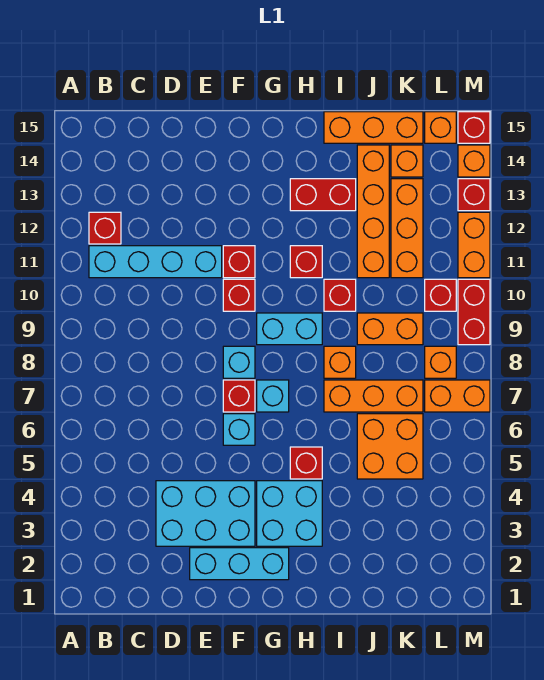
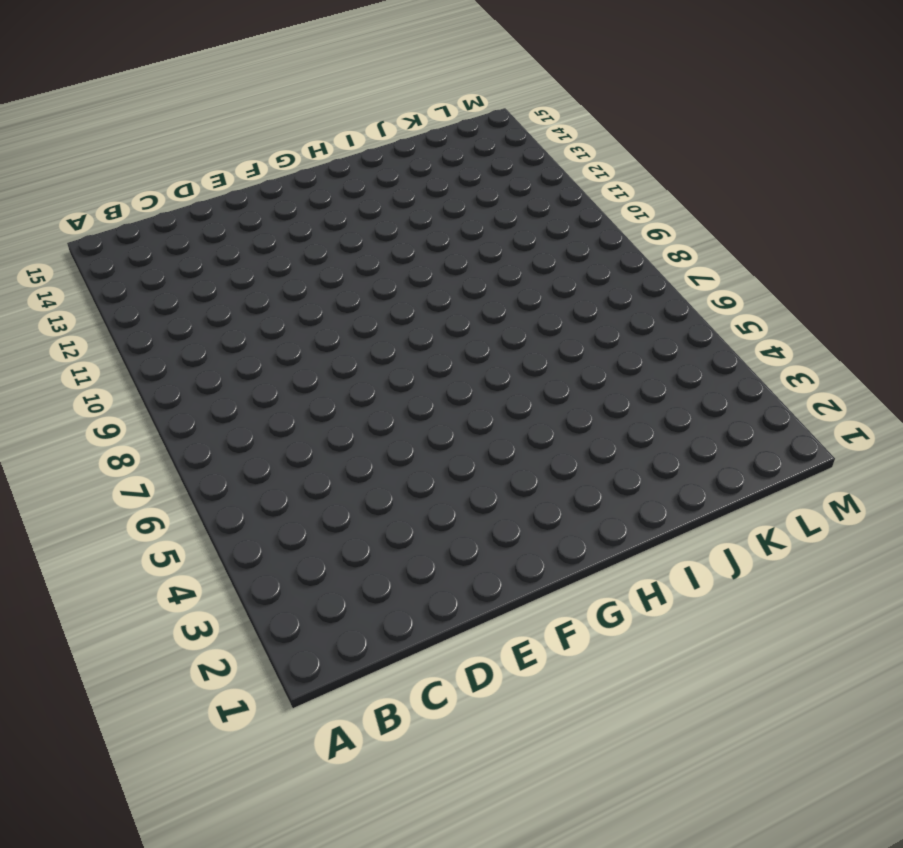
none -> cyan brick B11:E11 level 1
none -> red brick B12 level 1
none -> cyan brick D3:F4 level 1
none -> cyan brick E2:G2 level 1

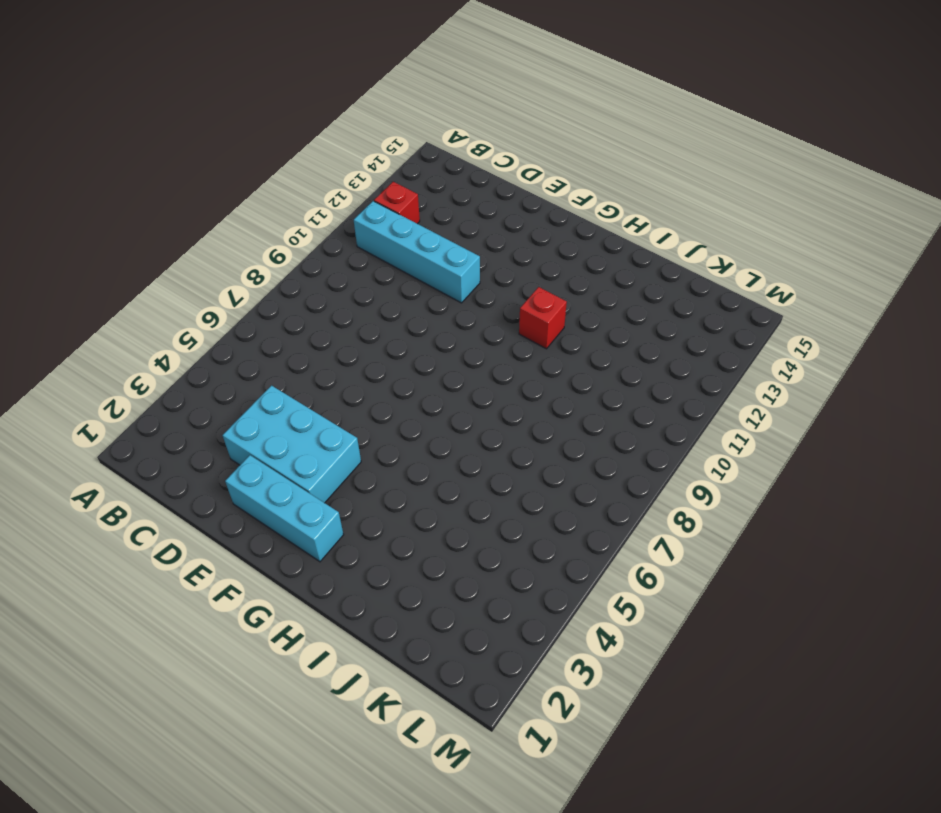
none -> cyan brick F6 level 1
none -> red brick F7 level 1
none -> cyan brick F8 level 1
none -> red brick F10 level 1

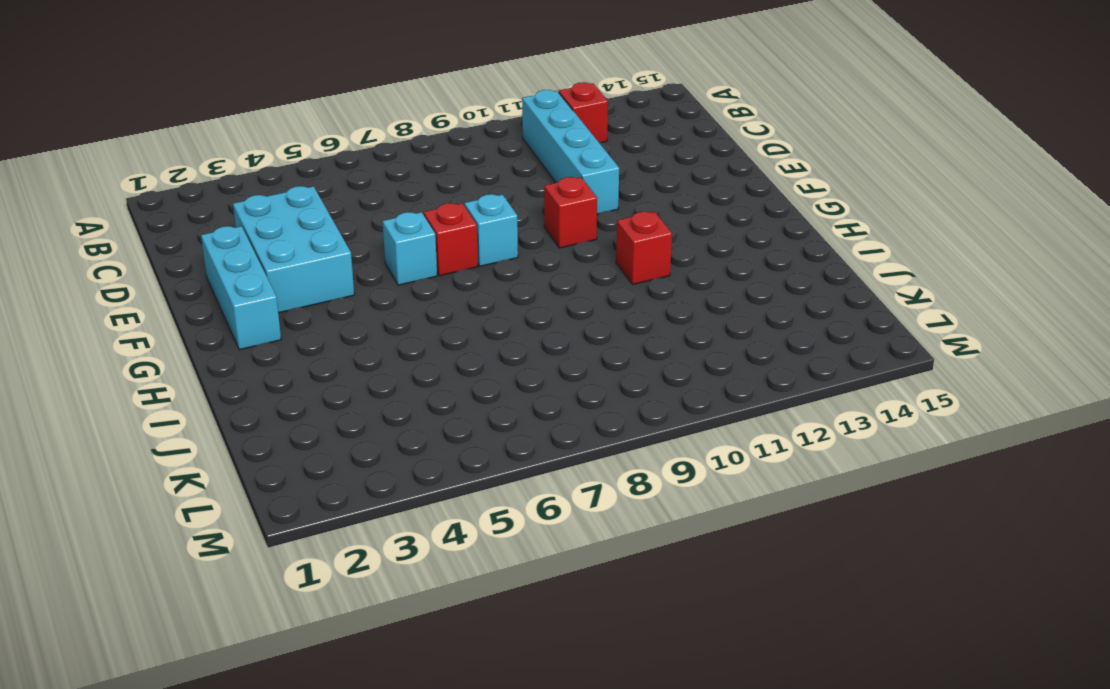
none -> red brick F11 level 1
none -> cyan brick G3:H4 level 1
none -> cyan brick G7 level 1
none -> cyan brick G9:H9 level 1

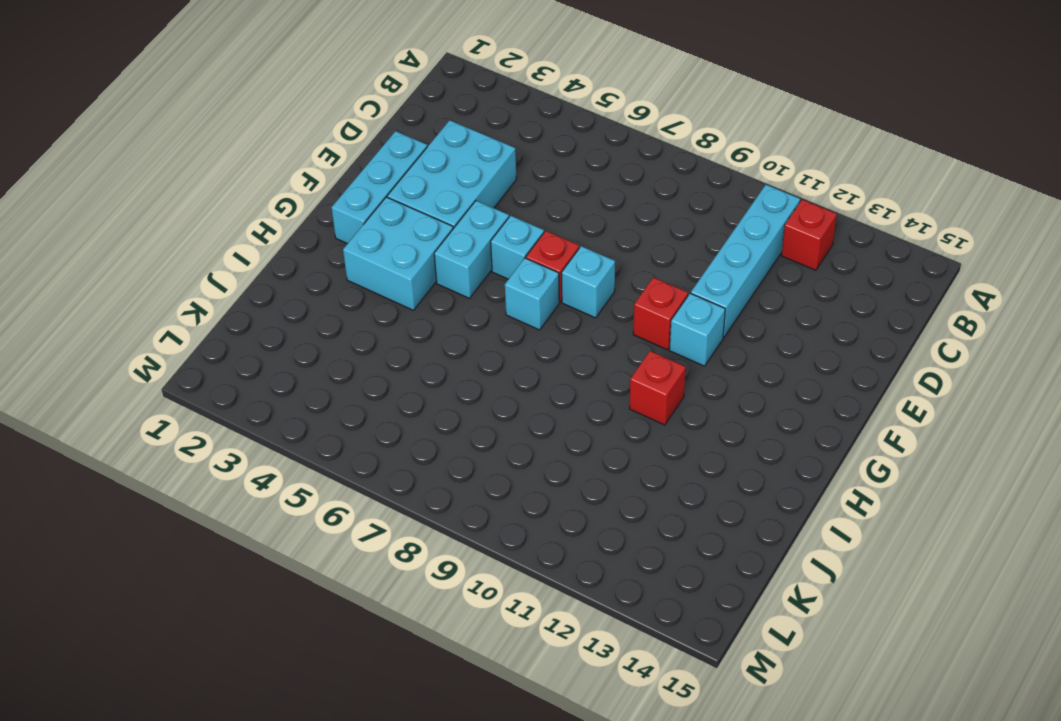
cyan brick F5:G5 level 1 -> cyan brick G9:H9 level 1
cyan brick F11 level 1 -> red brick F11 level 1
none -> red brick H5 level 1
none -> red brick H13:I13 level 1
none -> orange brick I7:K7 level 1
none -> orange brick I8 level 1

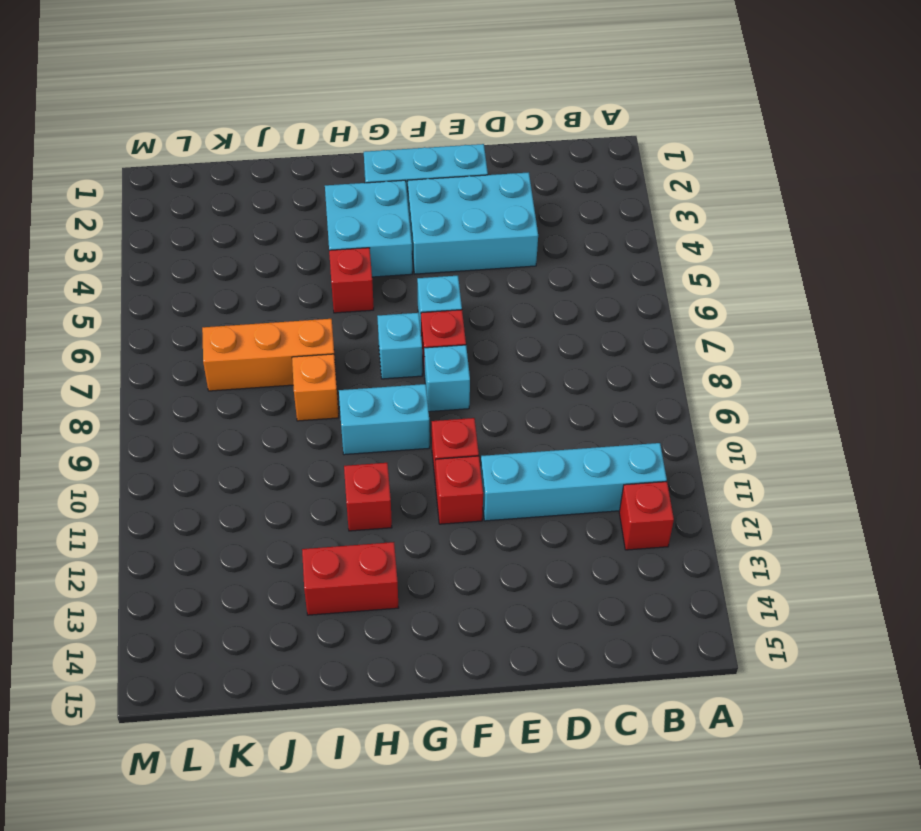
none -> red brick I10 level 1
none -> orange brick I15:K15 level 1
none -> orange brick J5:K6 level 1
none -> orange brick J9:K9 level 1

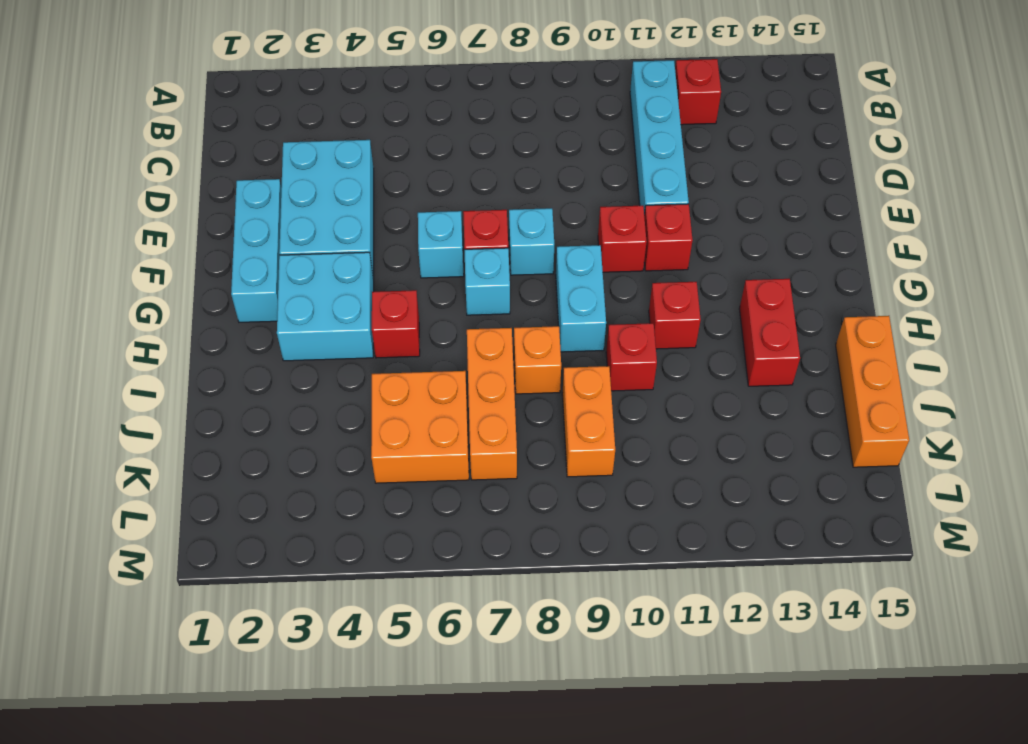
none -> orange brick J11:J14 level 1
none -> orange brick K11:K13 level 1
none -> orange brick K14 level 1
none -> orange brick L7:M7 level 1

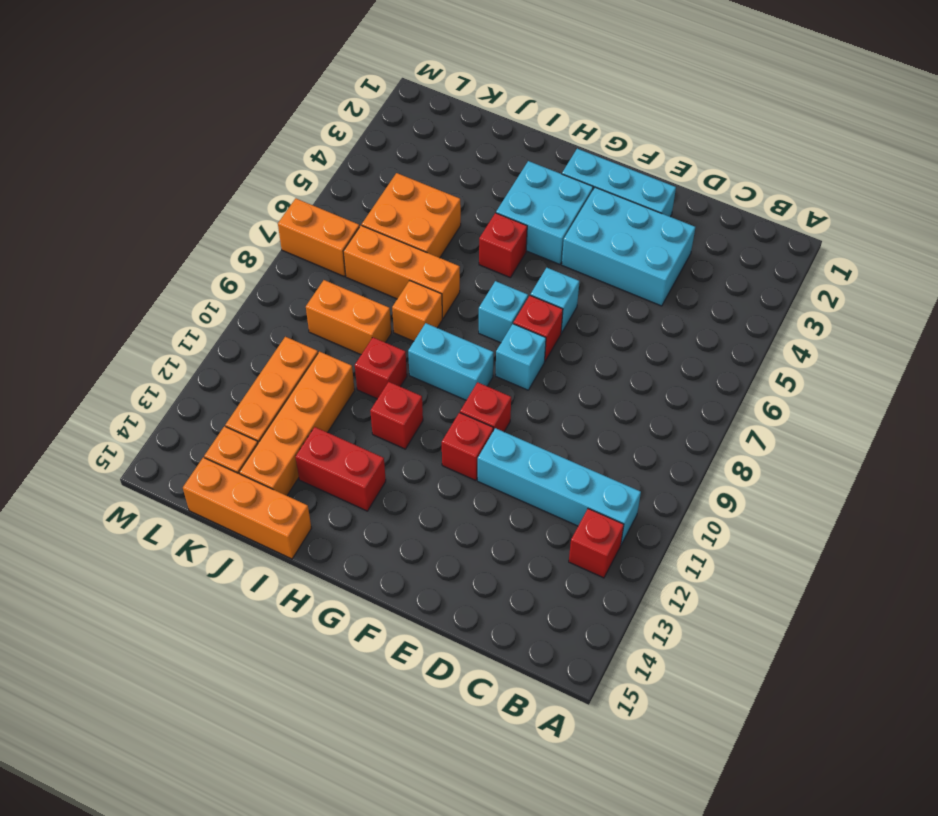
none -> orange brick L8 level 1
none -> red brick L10 level 1
none -> orange brick L15 level 1
none -> red brick M9:M10 level 1

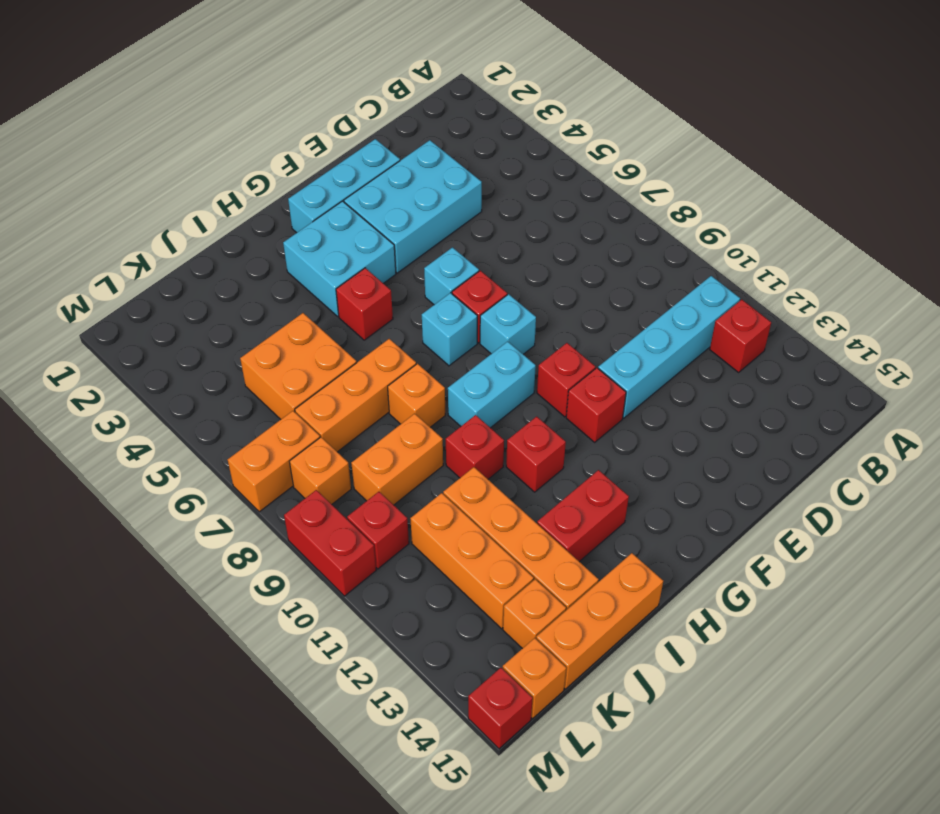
none -> orange brick M11:M12 level 1
none -> red brick M13 level 1
none -> orange brick M14 level 1

